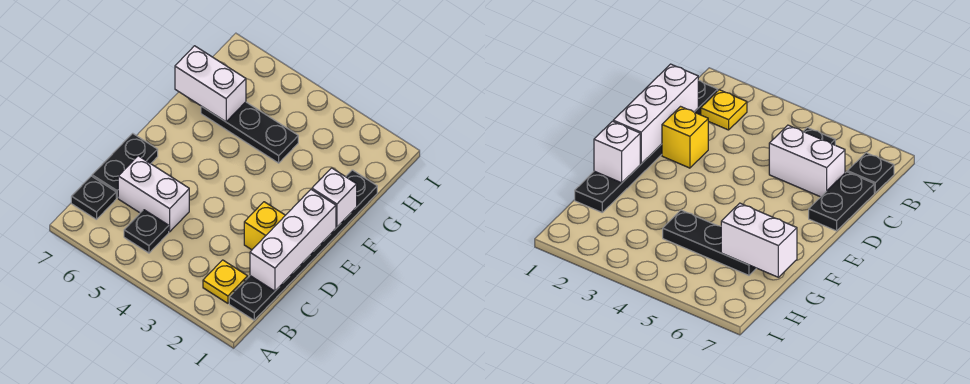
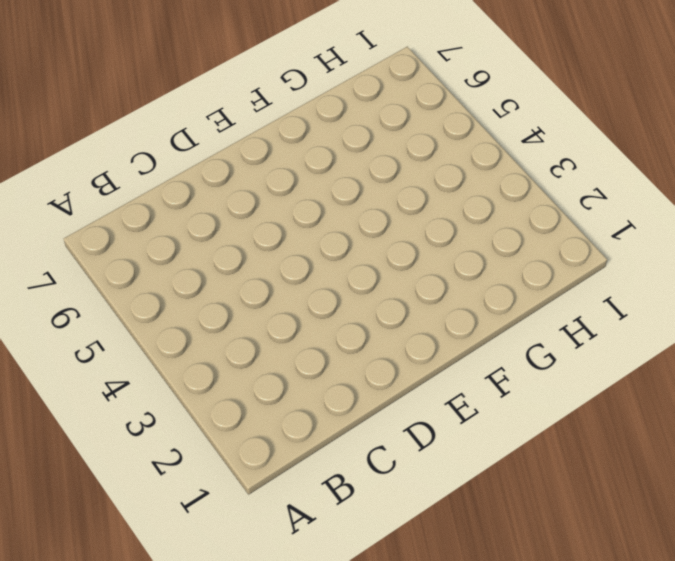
none -> black plate B1:G1 level 1
none -> yellow plate B2 level 1

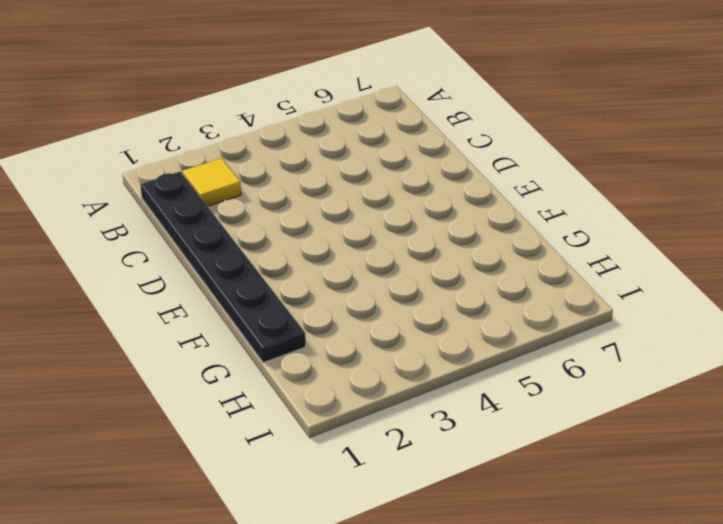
yellow tile B2 level 1 -> yellow plate B2 level 1
none -> black plate B5 level 1
none -> black plate B7 level 1

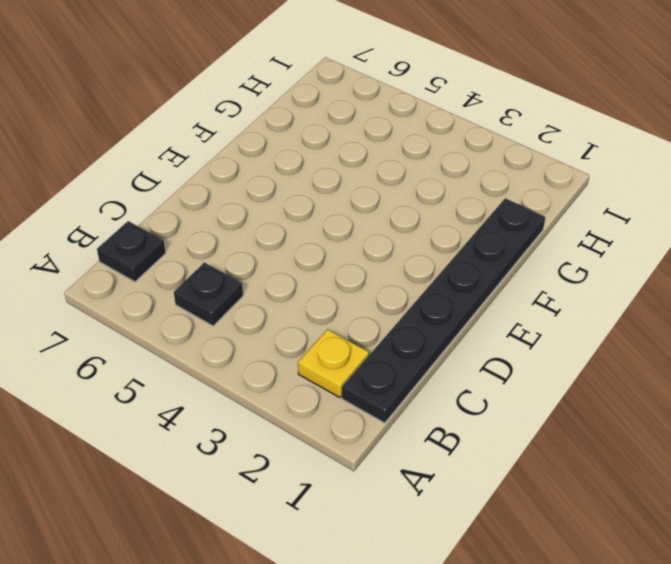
none -> white brick C5:C6 level 1
none -> black plate C7:D7 level 1

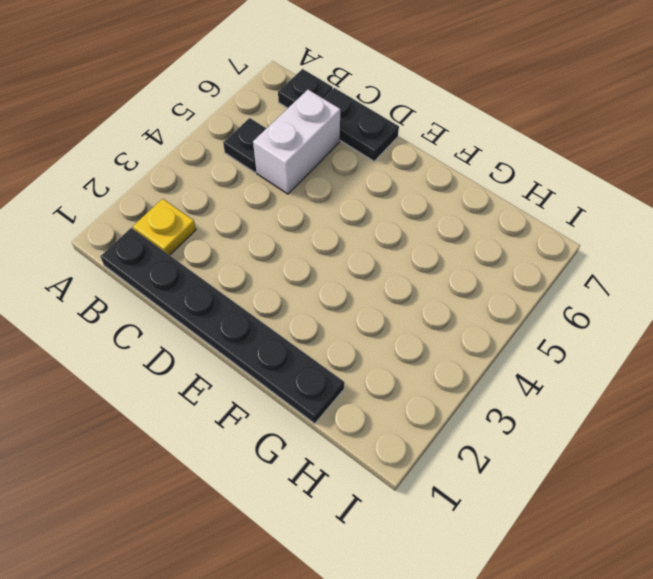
none -> yellow brick D2 level 1
none -> black plate G4:G6 level 1

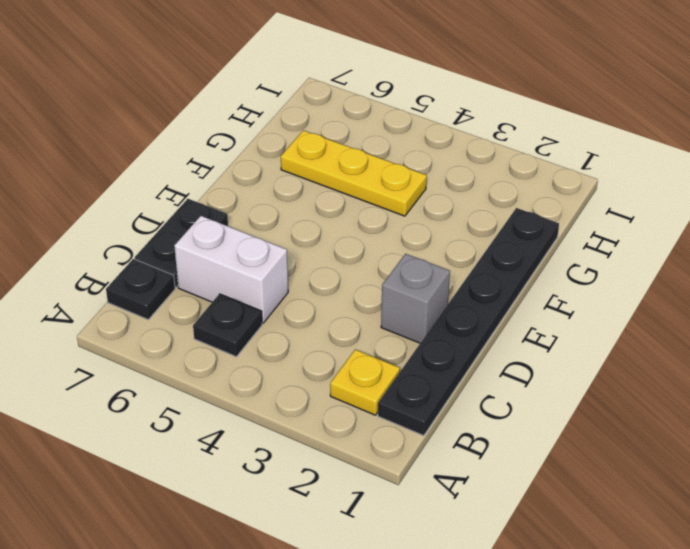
grey brick D2 level 1 -> yellow brick D2 level 1
yellow plate G4:G6 level 1 -> black plate G4:G6 level 1
none -> white brick C1:E1 level 2
none -> white brick F1 level 2

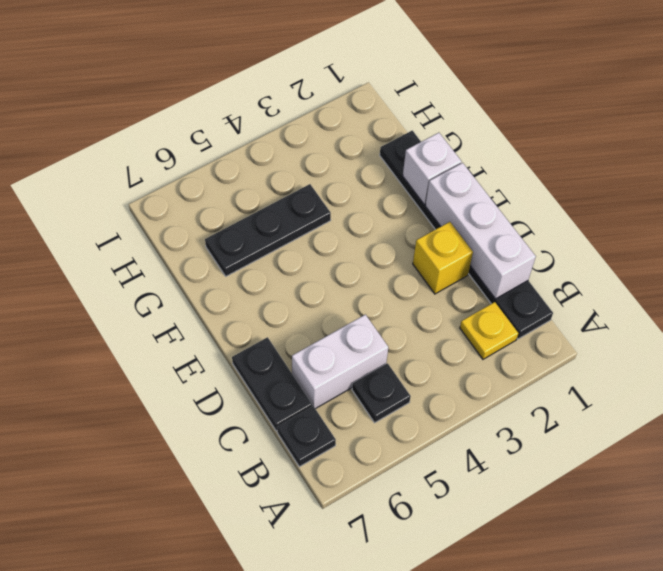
none -> white brick G6:G7 level 2

